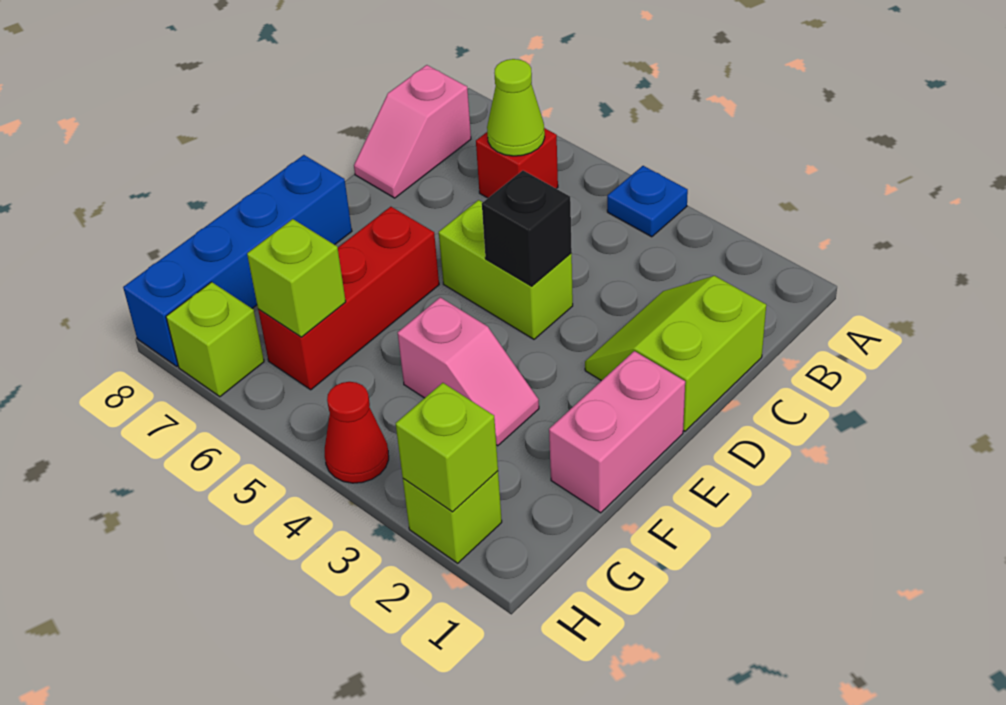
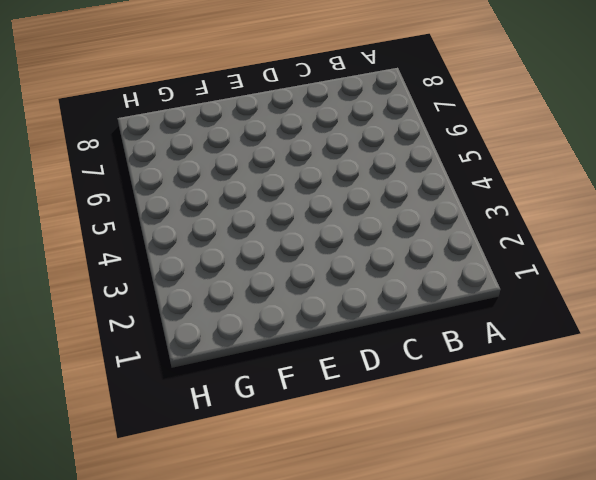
none -> blue plate A4 level 1
none -> red brick B6 level 1
none -> pink slope B8:C8 level 1 top B

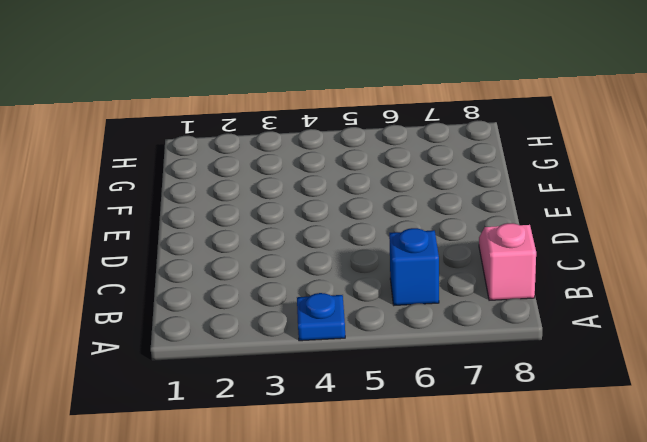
blue brick B6 level 1 -> red brick B6 level 1
none -> lime slope C1:D2 level 1 top 1
none -> lime brick D4:D5 level 1
none -> pink brick E1:F1 level 1

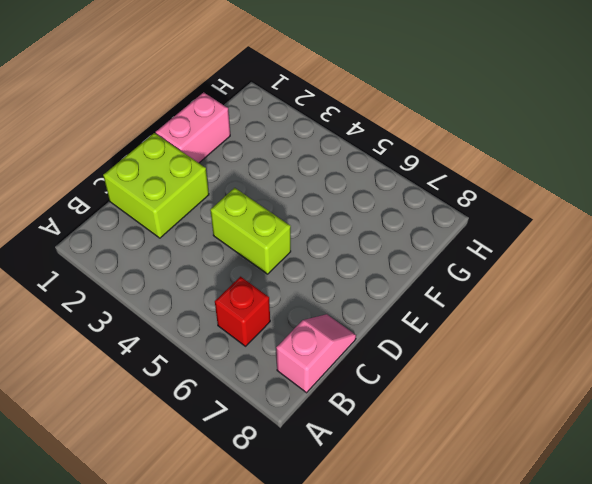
lime brick C1:D2 level 1 -> lime slope C1:D2 level 1 top 1
none -> blue plate A4 level 1
none -> red brick E6:G6 level 1
none -> blue brick E8:H8 level 1

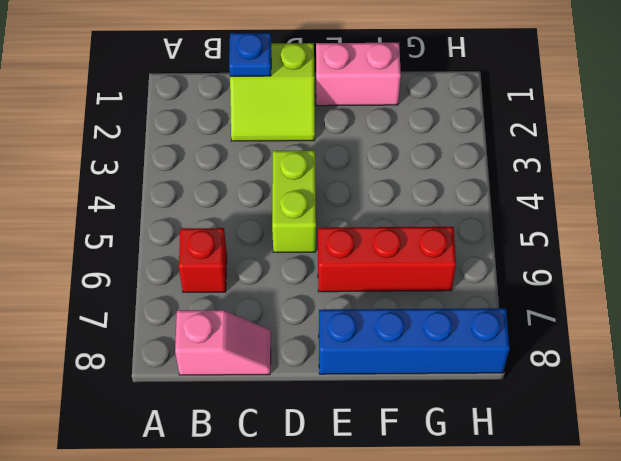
blue plate C1 level 2 -> blue plate A4 level 1
none -> pink slope F3:F4 level 1 top 4
none -> lime brick H2 level 1
none -> red cone H4 level 1

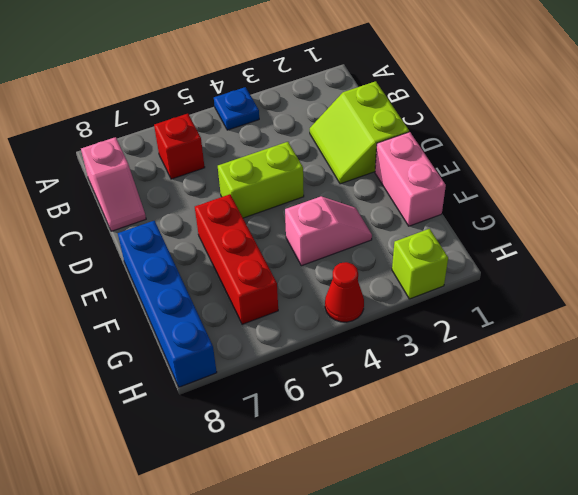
none -> lime brick H7 level 1
none -> lime cone B6 level 2
none -> black brick D4 level 2

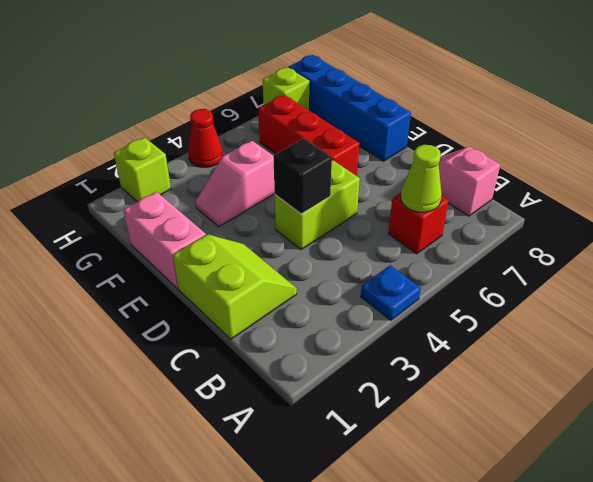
none -> lime brick G6 level 2
none -> lime brick H2 level 2

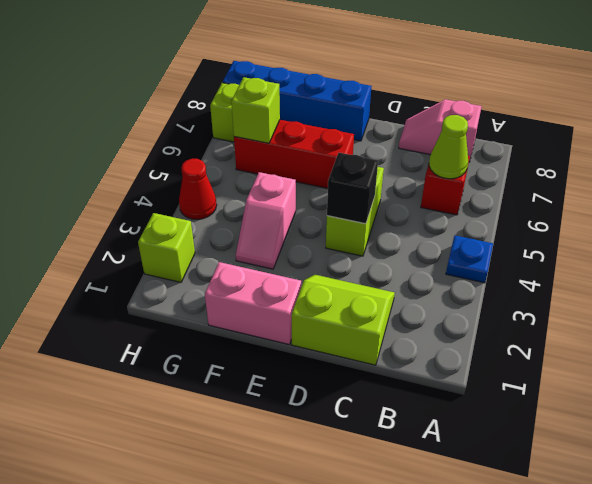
none -> lime brick H2 level 2

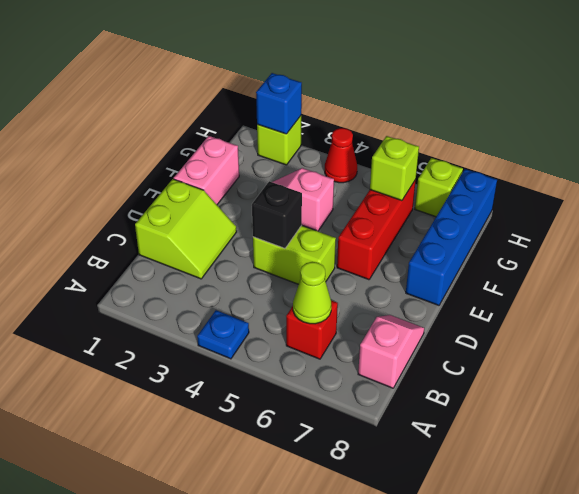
blue brick H2 level 2 -> lime brick H2 level 2

